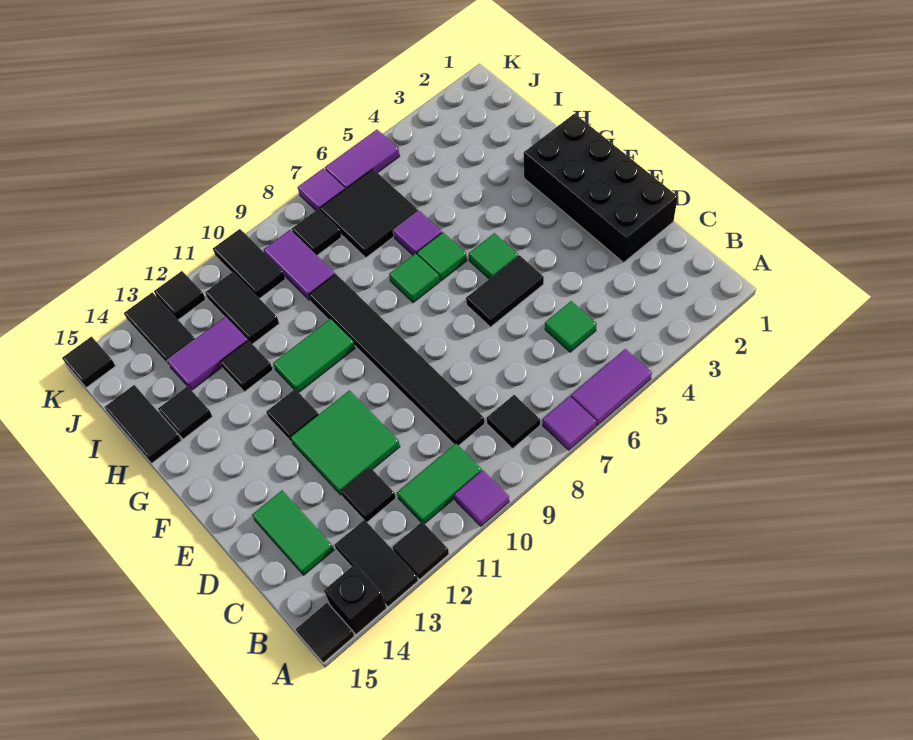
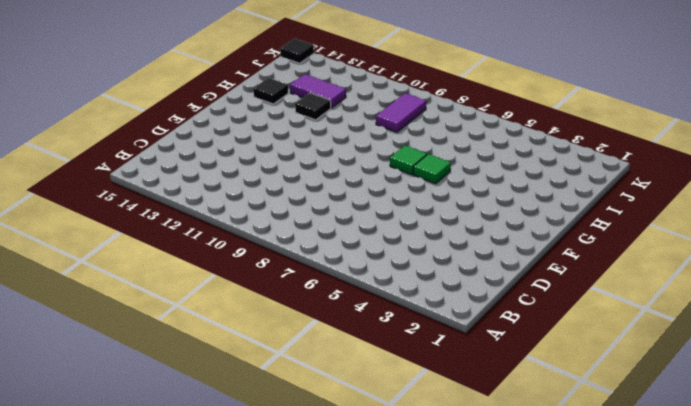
none -> purple tile A5:A6 level 1
none -> purple tile A7 level 1
none -> purple tile A10 level 1
none -> black tile A12 level 1

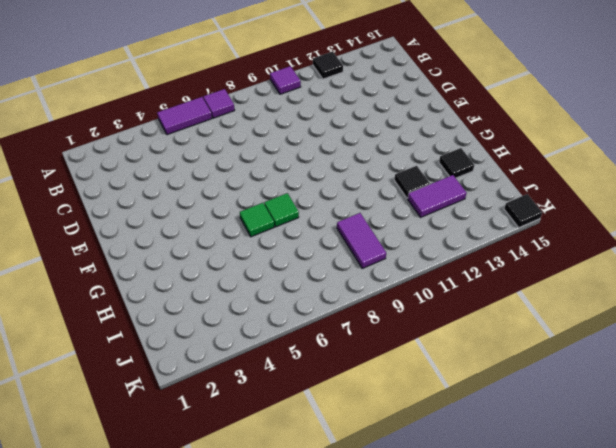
none -> black tile A13:B13 level 1
none -> black brick A14 level 1
none -> black tile A15 level 1
none -> black tile B8 level 1

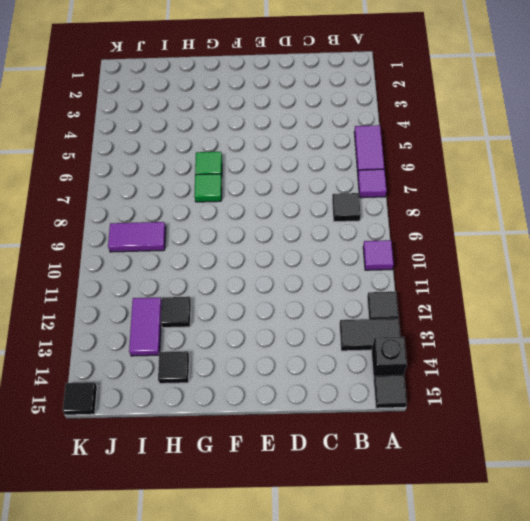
none -> green tile B10:B11 level 1
none -> green tile C5 level 1
none -> black tile C9:H9 level 1
none -> black tile C12 level 1

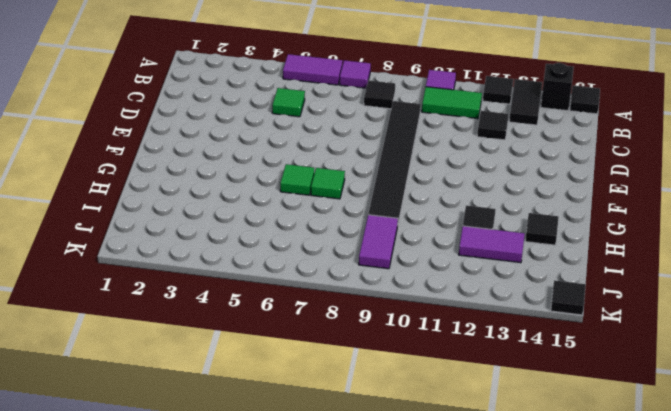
none -> green tile C14:D14 level 1
none -> black brick D1:G2 level 1
none -> green tile D11:E12 level 1
none -> black tile E5:E6 level 1

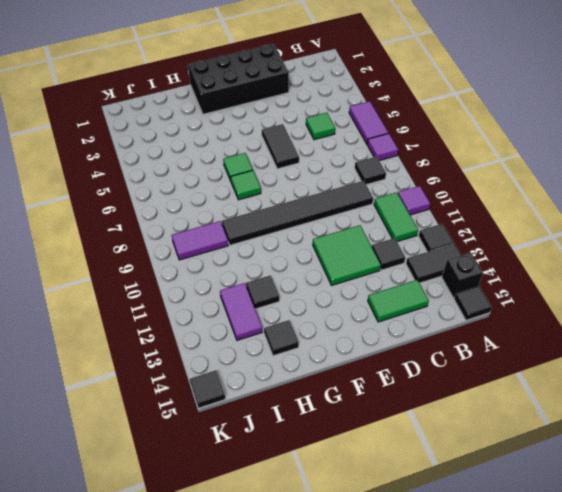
none -> green tile F5 level 1
none -> black tile F12 level 1
none -> green tile G10:G11 level 1
none -> purple tile H6 level 1

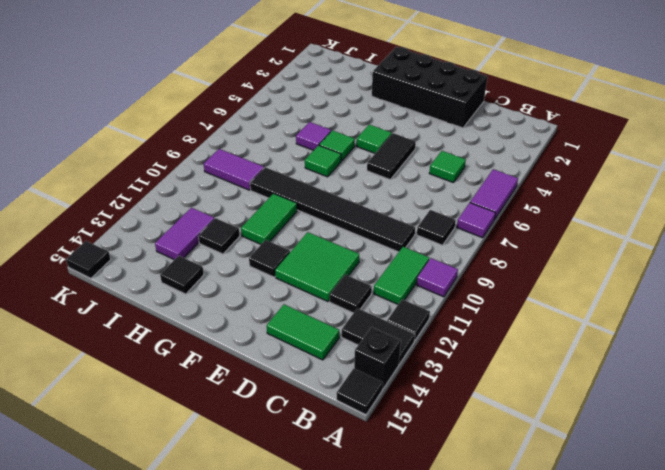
none -> black tile H15:I15 level 1
none -> black tile I6:J7 level 1
none -> black tile I11:J11 level 1
none -> black tile J8 level 1

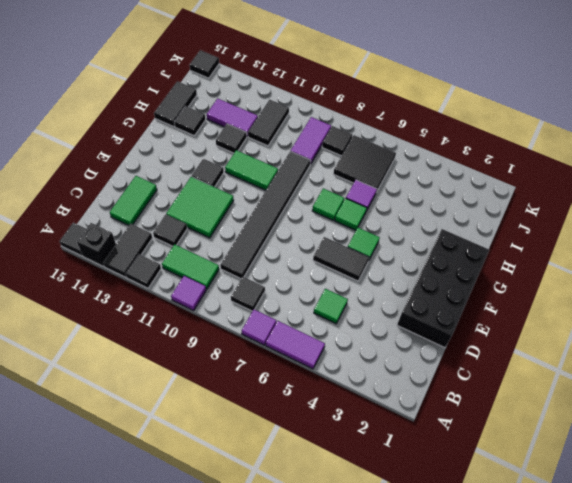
none -> black tile J10:K10 level 1
none -> black tile J13:K13 level 1
none -> purple tile K5:K6 level 1
none -> purple tile K7 level 1

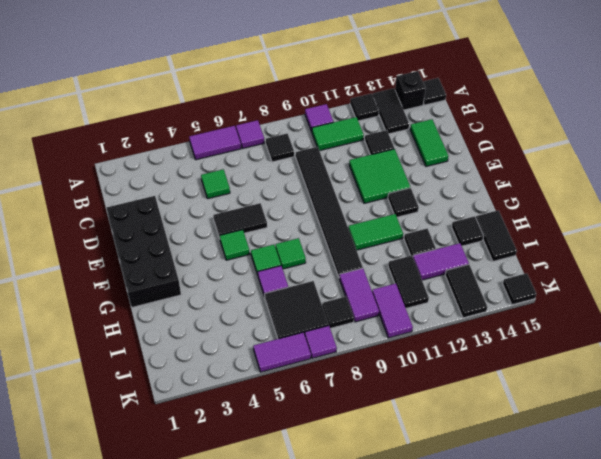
purple tile J10:K10 level 1 -> black tile J10:K10 level 1
none -> black tile K12 level 1

